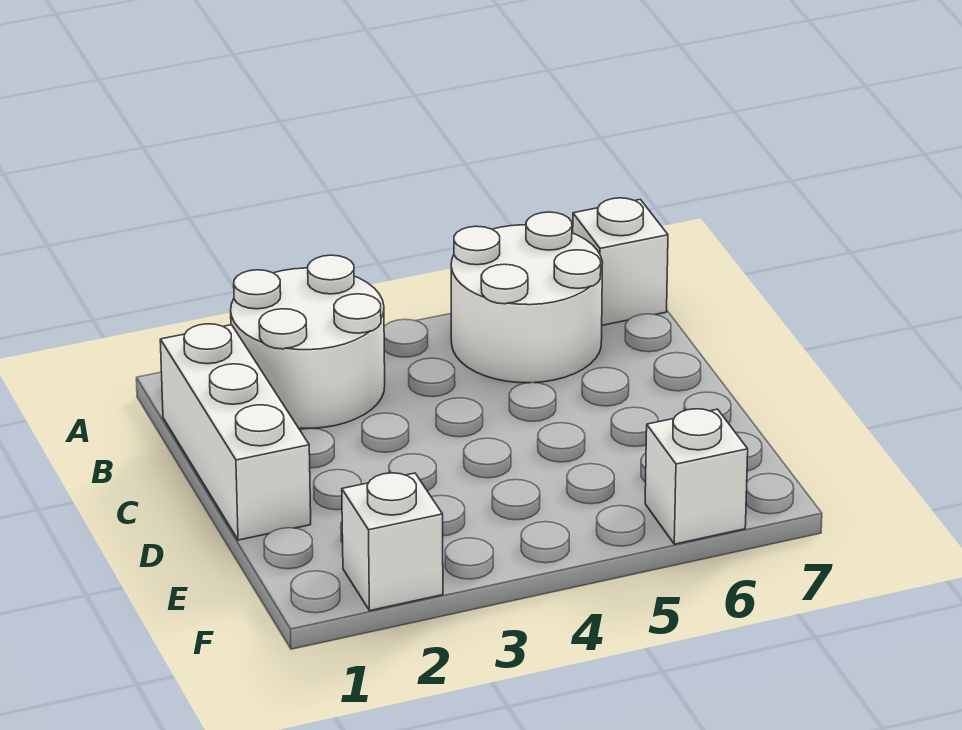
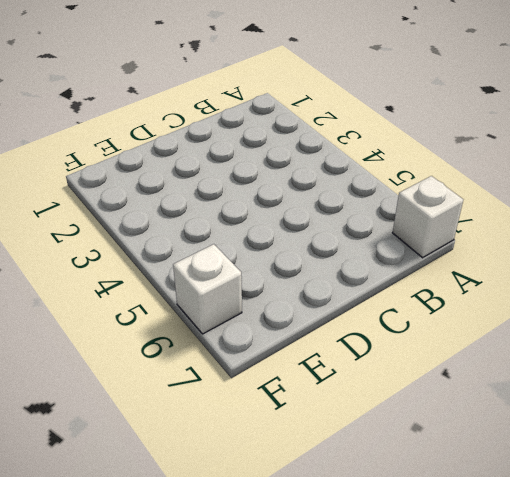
none -> white round brick A2:B3 level 1
none -> white round brick A5:B6 level 1

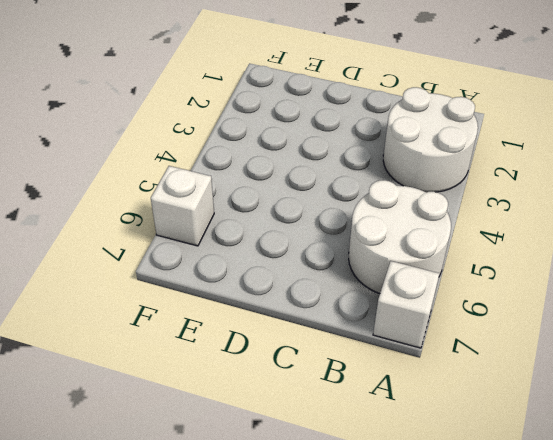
none -> white brick B1:D1 level 1
none -> white brick F2 level 1

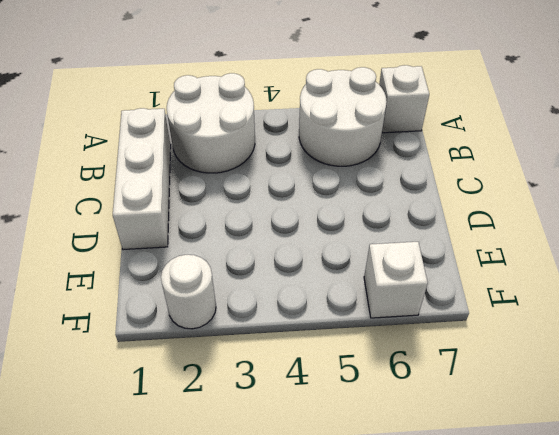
white round brick F2 level 1 -> white brick F2 level 1

